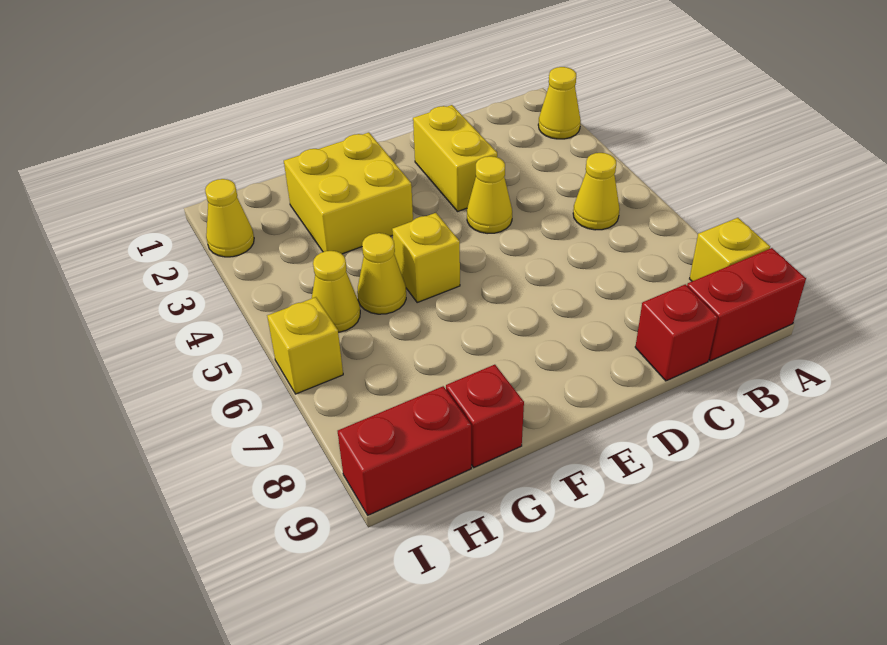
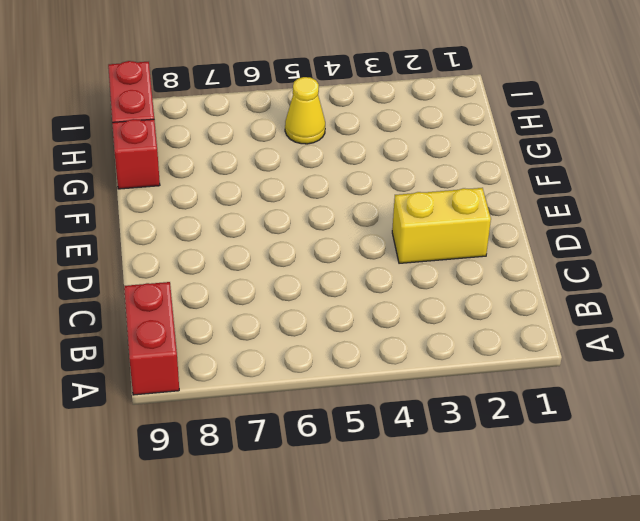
none -> yellow cone A2 level 1
none -> yellow brick A8 level 1
none -> yellow cone B5 level 1

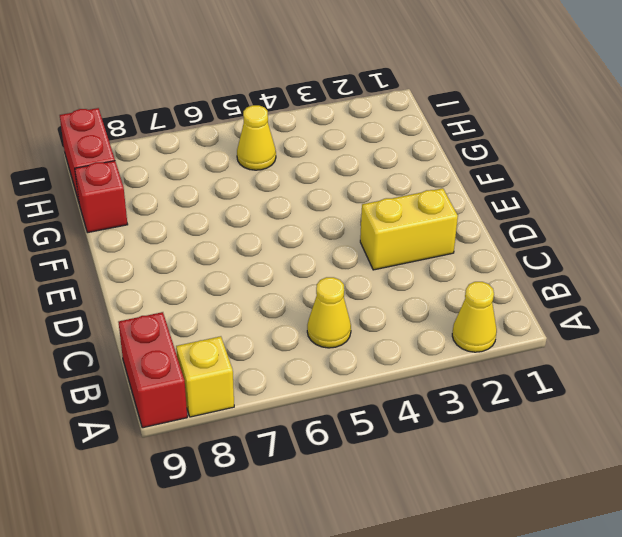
none -> red brick C9 level 1
none -> yellow cone D4 level 1
none -> yellow brick F2:G3 level 1

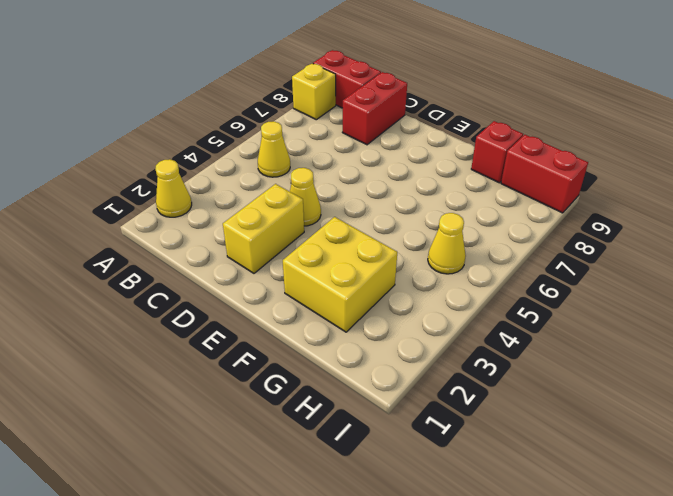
red brick C8:C9 level 1 -> red brick C9 level 1
none -> yellow brick F5 level 1
none -> yellow cone G5 level 1
none -> yellow cone I2 level 1

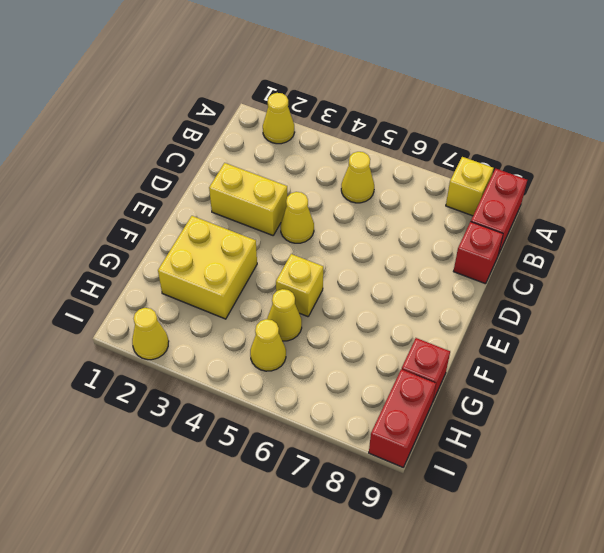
none -> yellow brick I6 level 1

